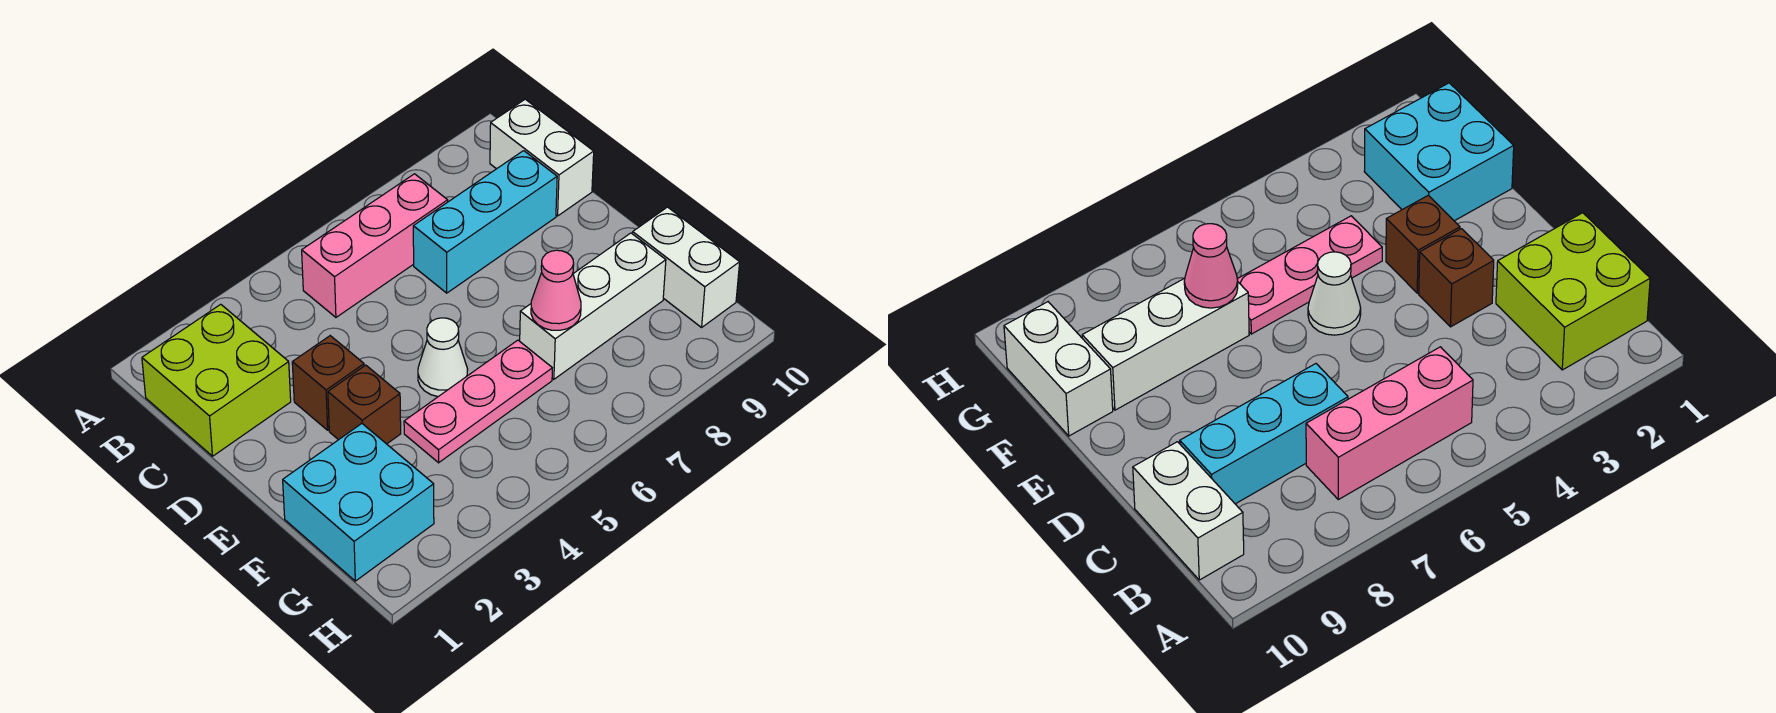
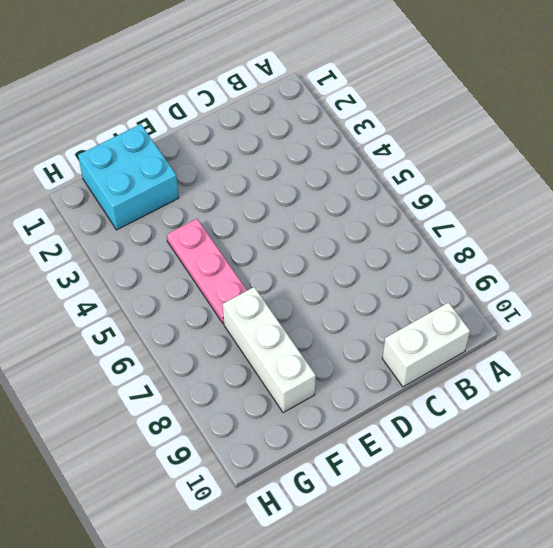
none -> lime brick B1:C2 level 1
none -> pink brick B5:B7 level 1
none -> cyan brick C7:C9 level 1

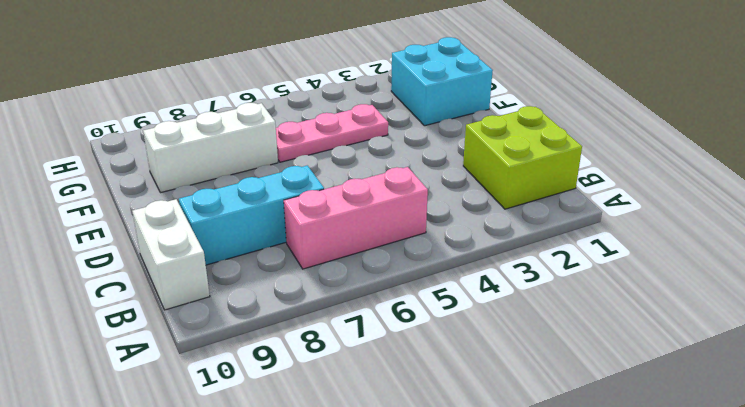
none -> brown brick D3 level 1
none -> brown brick E3 level 1
none -> white cone E5 level 1

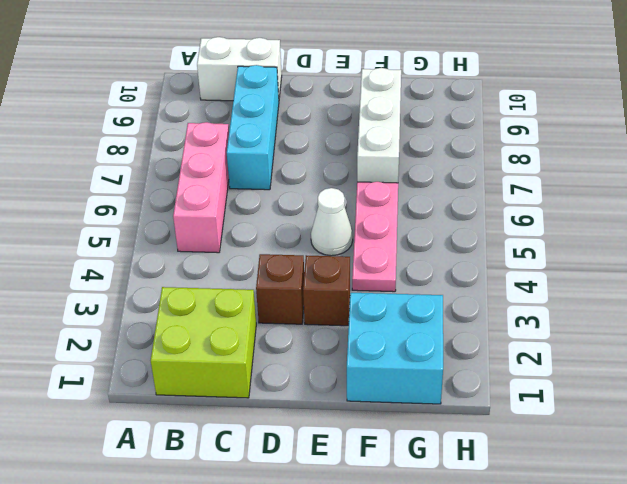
none -> white brick F10:G10 level 1
none -> pink cone F7 level 2

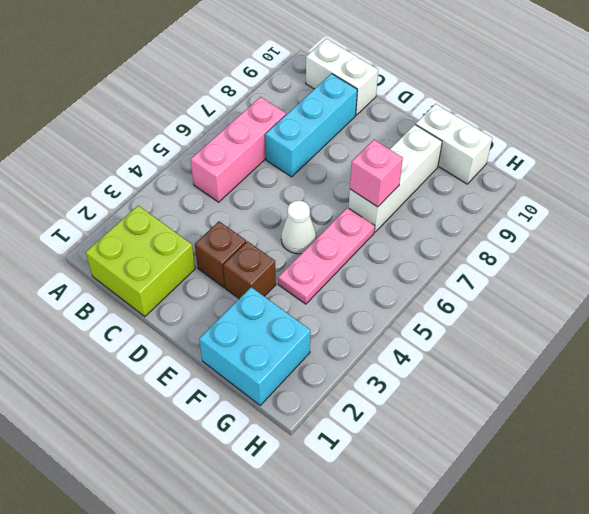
pink brick F7 level 2 -> pink cone F7 level 2

